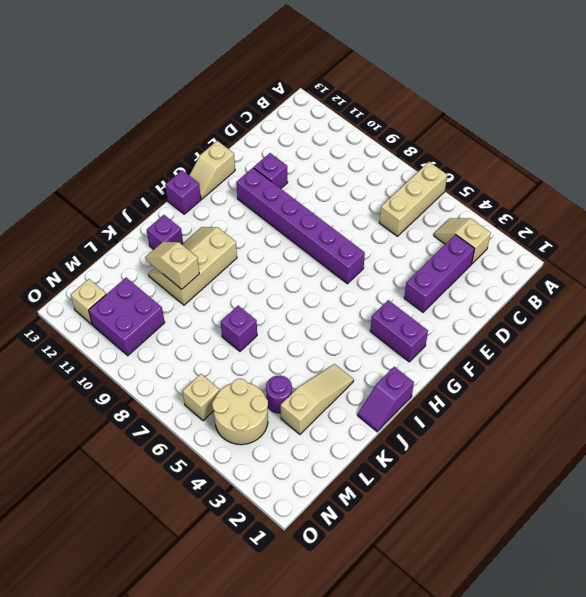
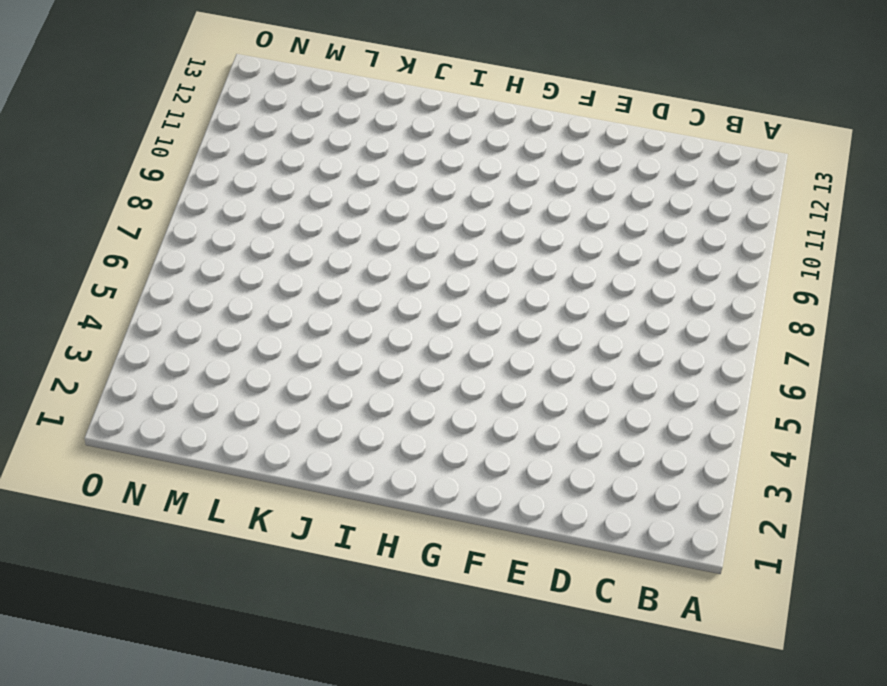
none -> tan brick A6:C6 level 1
none -> tan slope B3:B4 level 1 top 3
none -> purple brick C3:E3 level 1

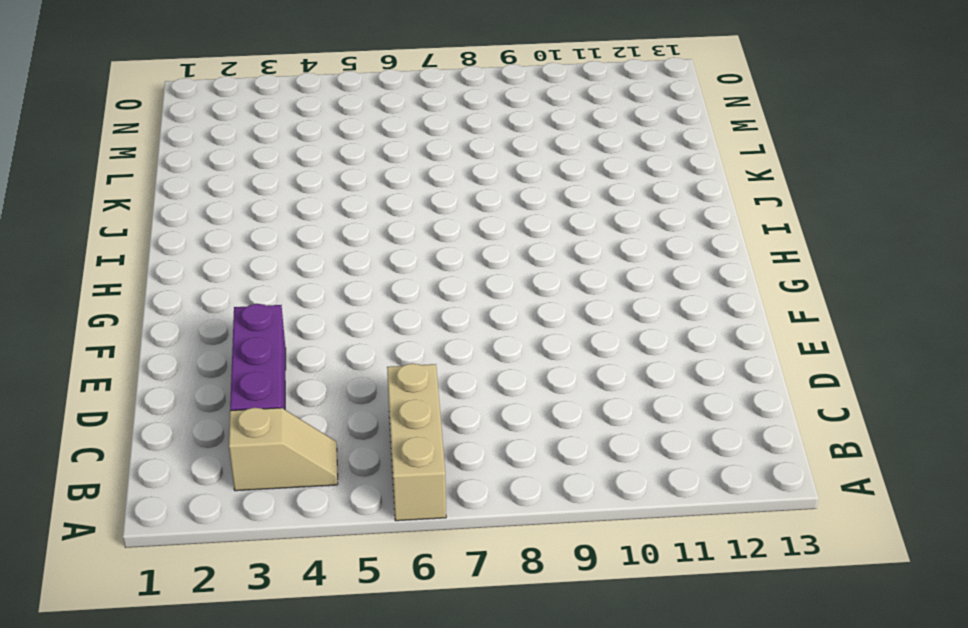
none -> purple brick E11 level 1
none -> purple brick F6:F11 level 1
none -> tan slope F13:G13 level 1 top F

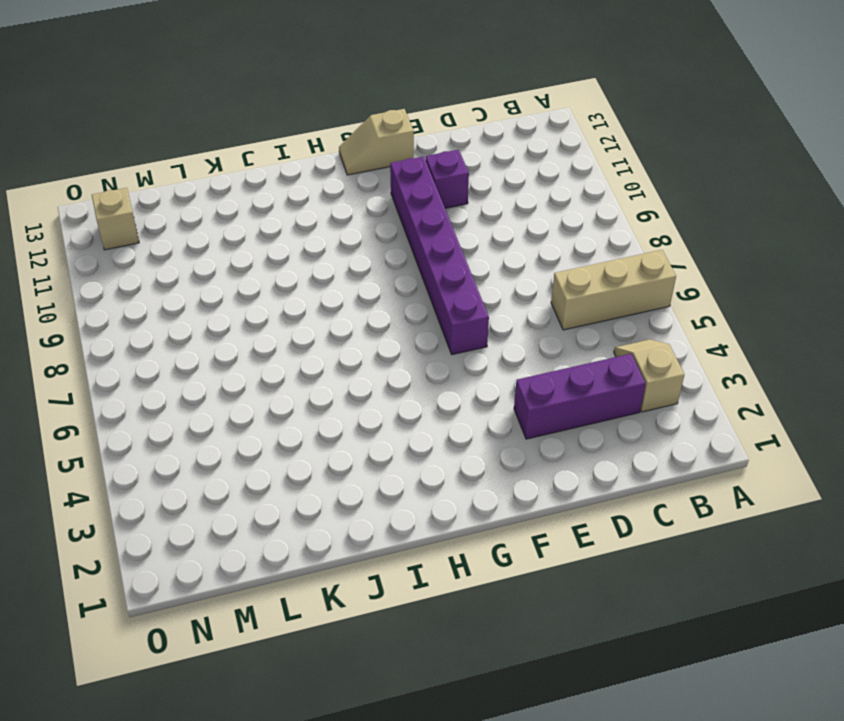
none -> purple brick G2:G3 level 1
none -> purple brick H13 level 1
none -> purple slope I1:J1 level 1 top I

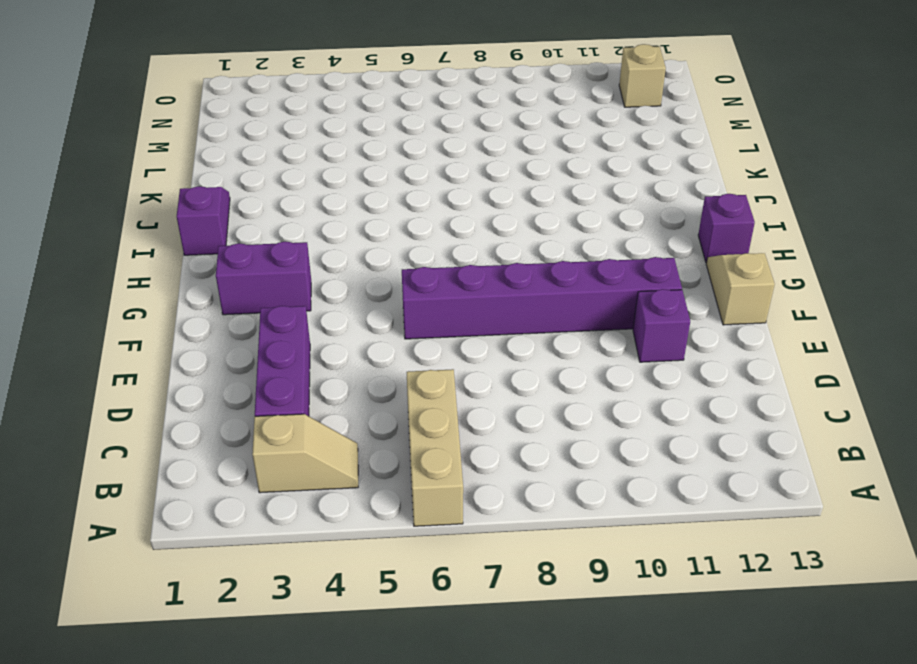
none -> tan slope I10:K11 level 1 top 10
none -> tan slope J3:L3 level 1 top L
none -> purple brick J12 level 1

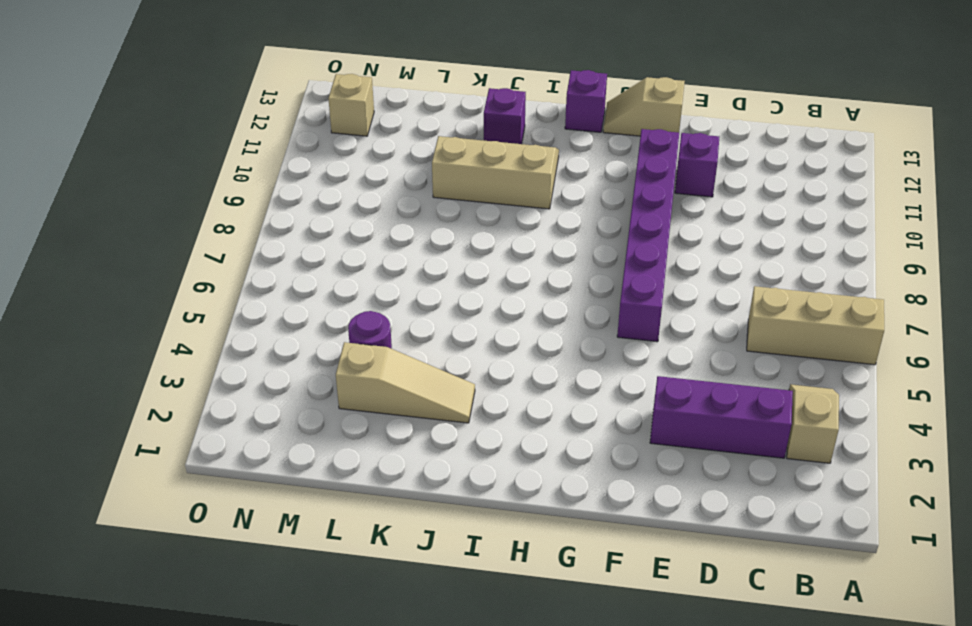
none -> purple brick G2:G3 level 1
none -> purple slope I1:J1 level 1 top I
none -> purple brick K7 level 1

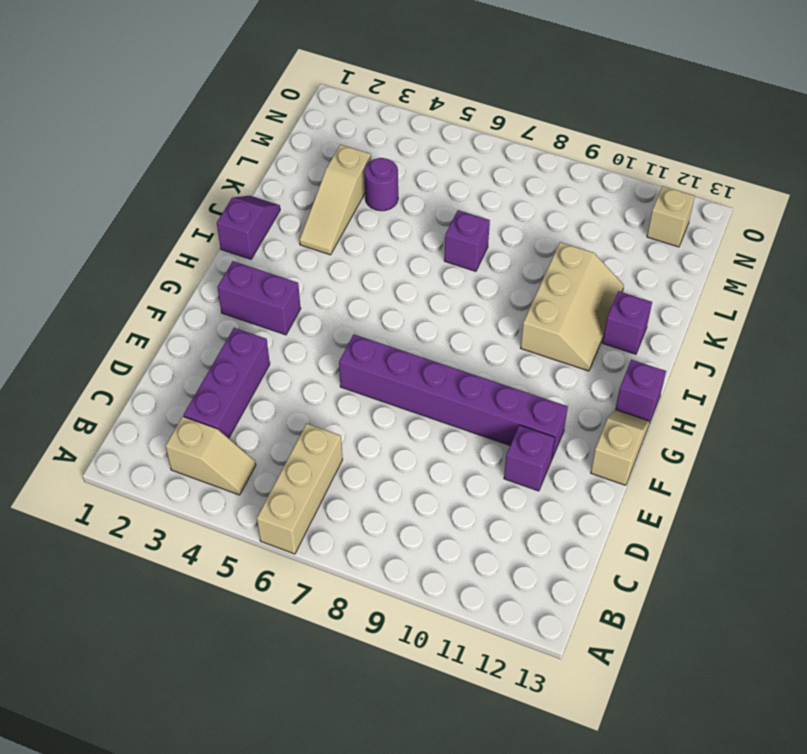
none -> tan round brick M4:N5 level 1
none -> purple brick M10:N11 level 1
none -> tan brick N6 level 1

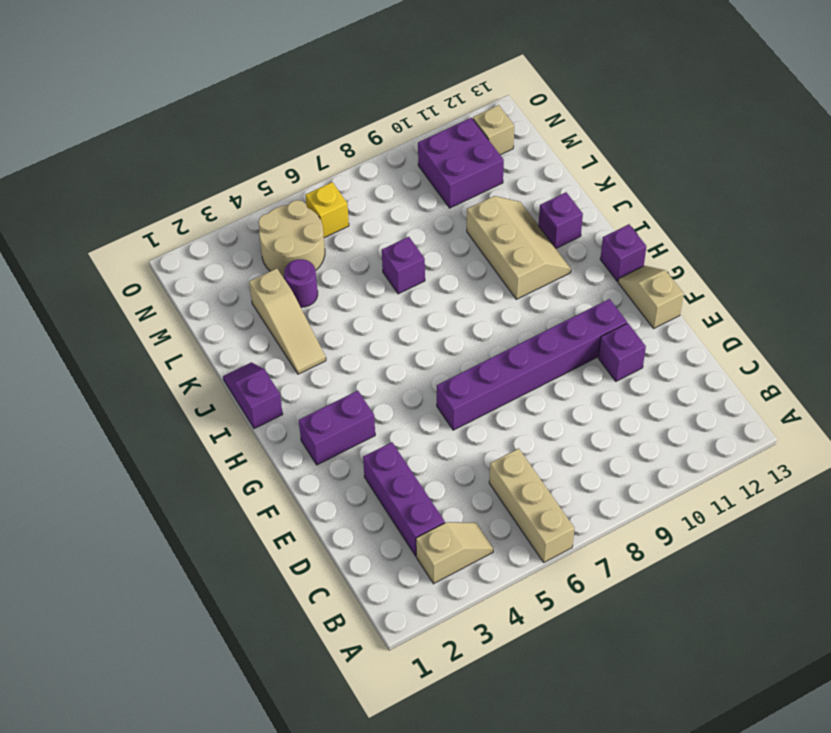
yellow brick N6 level 1 -> tan brick N6 level 1
none -> tan slope K10:K11 level 2 top 10

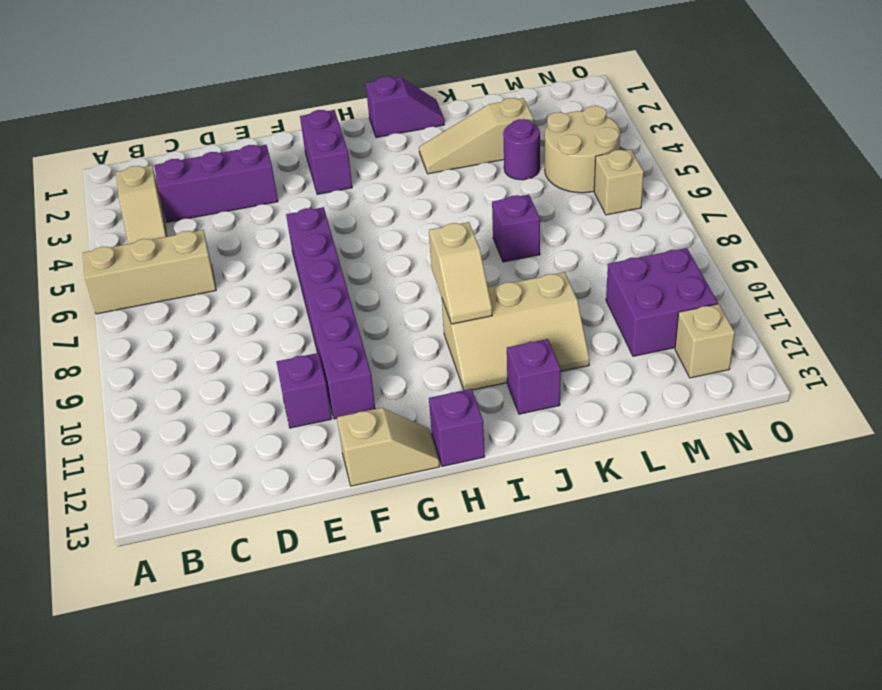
tan slope I9:I10 level 2 top 9 -> tan slope K10:K11 level 2 top 10

